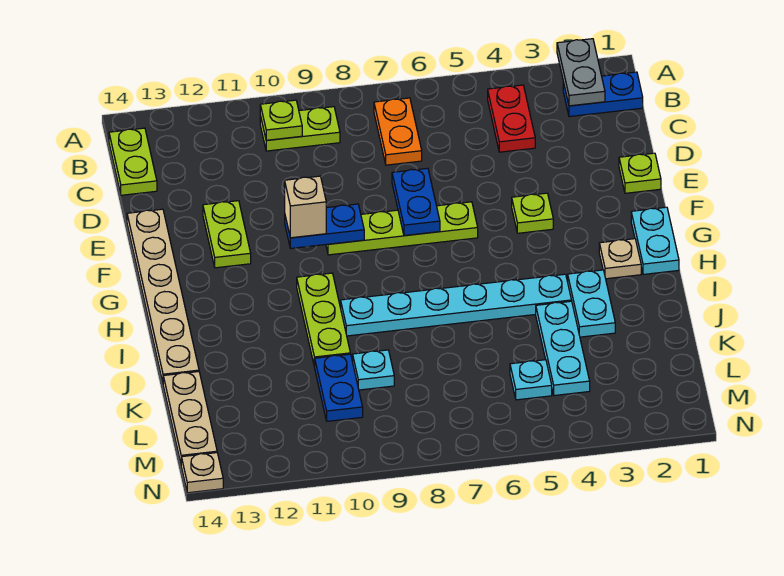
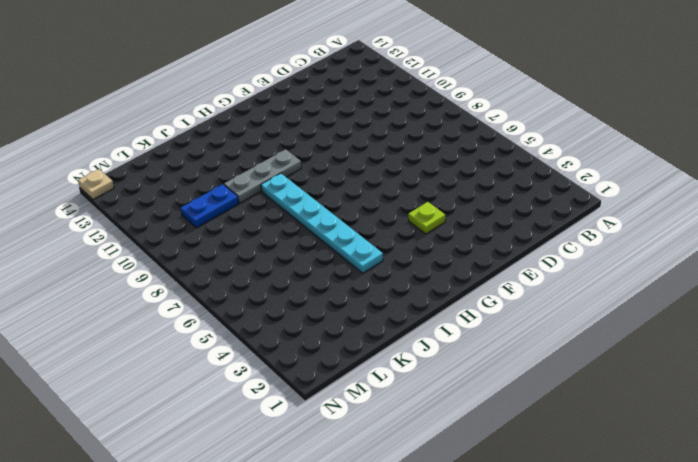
grey plate H10:J10 level 1 -> lime plate H10:J10 level 1
none -> blue plate B1:B2 level 1
none -> red plate B4:C4 level 1
none -> orange plate B7:C7 level 1

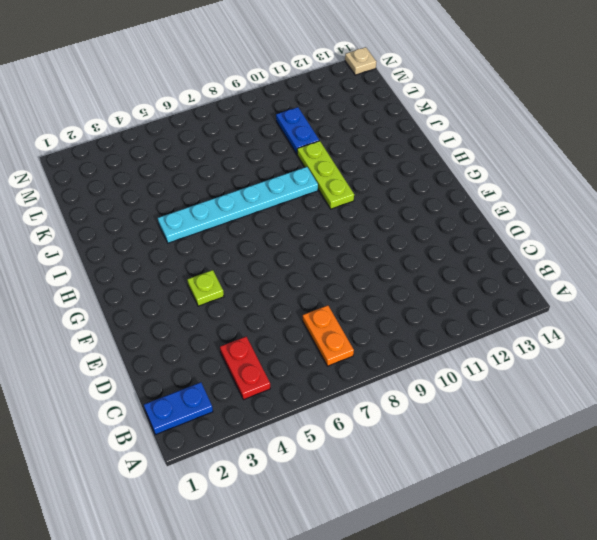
none -> lime plate B9:B10 level 1
none -> lime plate B14:C14 level 1
none -> lime plate E1 level 1

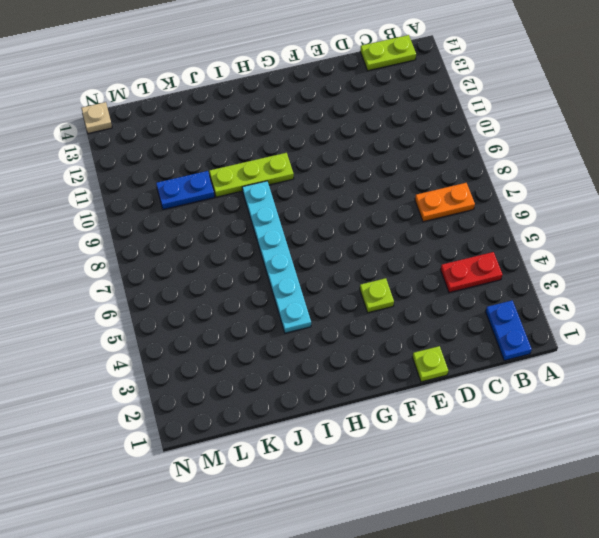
none -> lime plate B9:B10 level 1
none -> lime plate E12:F12 level 1
none -> tan plate E14:J14 level 1

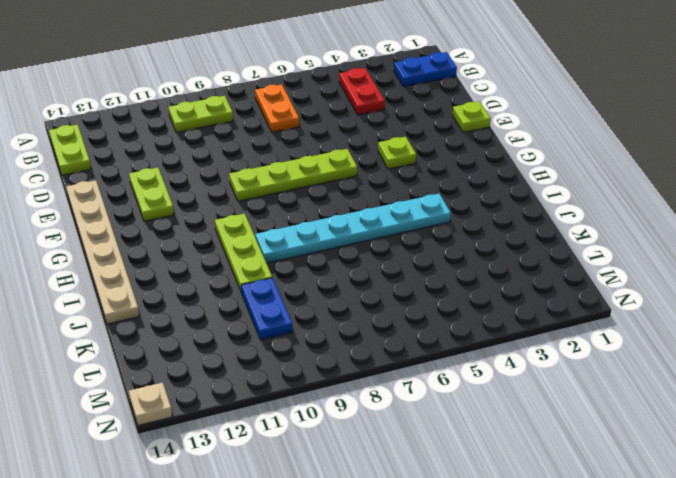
none -> cyan plate G1:H1 level 1
none -> tan plate H2 level 1
none -> cyan plate I3:J3 level 1

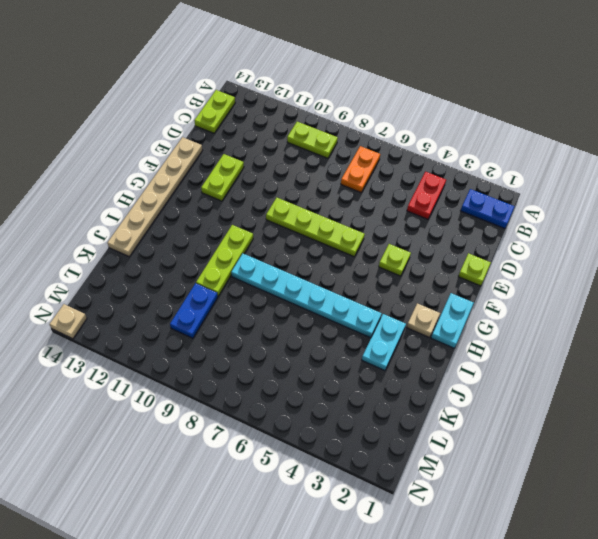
none -> cyan plate J4:L4 level 1
none -> cyan plate K9 level 1
none -> tan plate K14:M14 level 1

